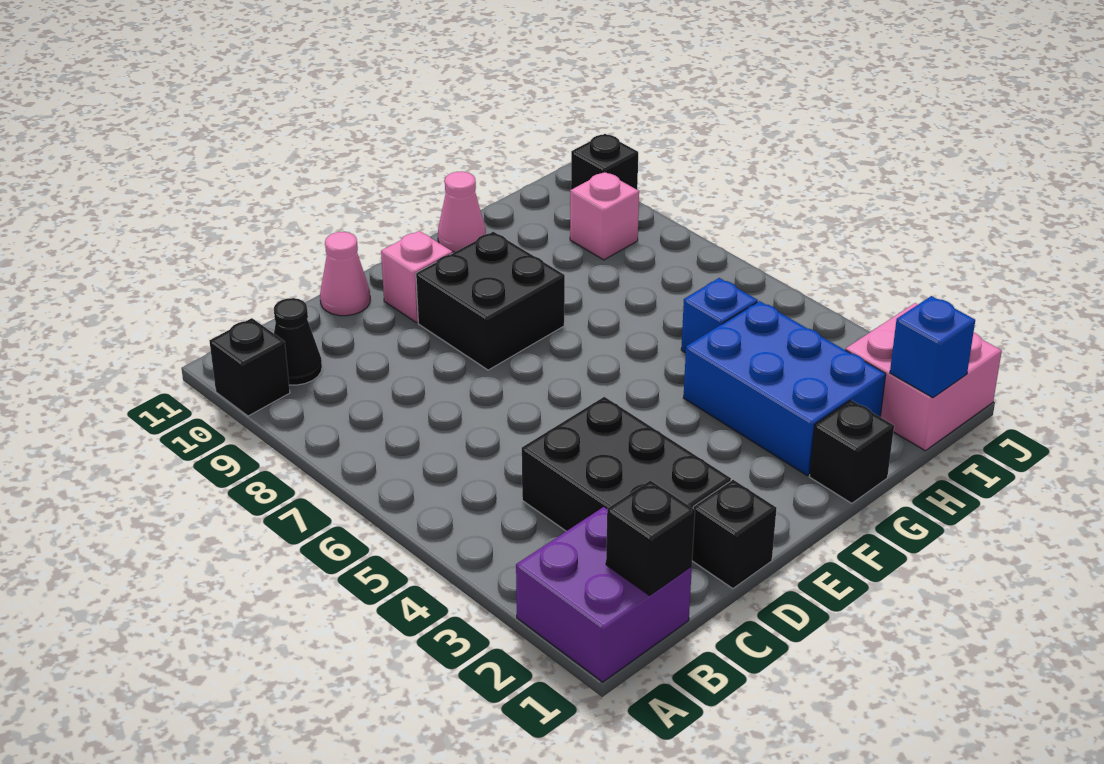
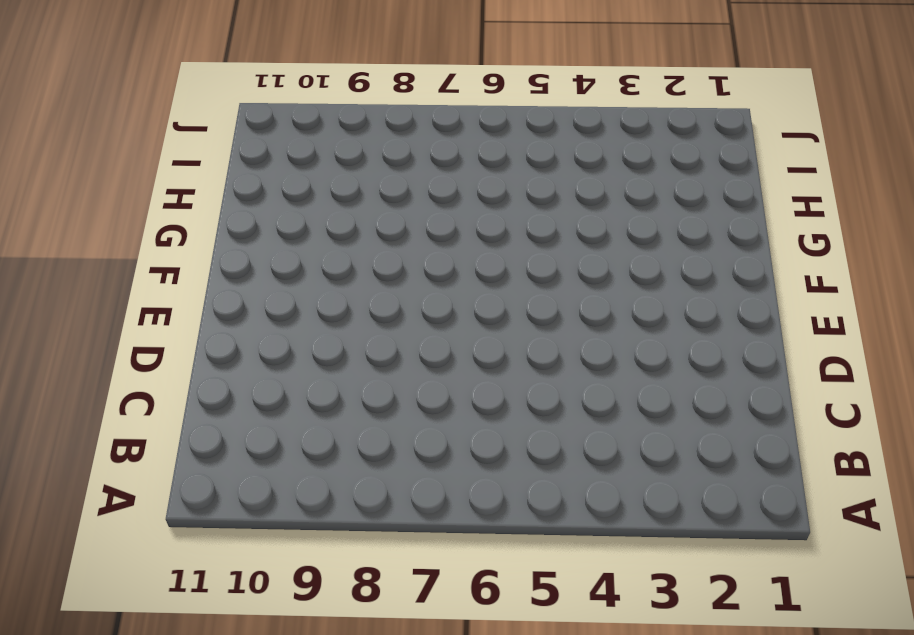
none -> purple brick A1:B2 level 1
none -> black brick A10 level 1
none -> black cone B10 level 1

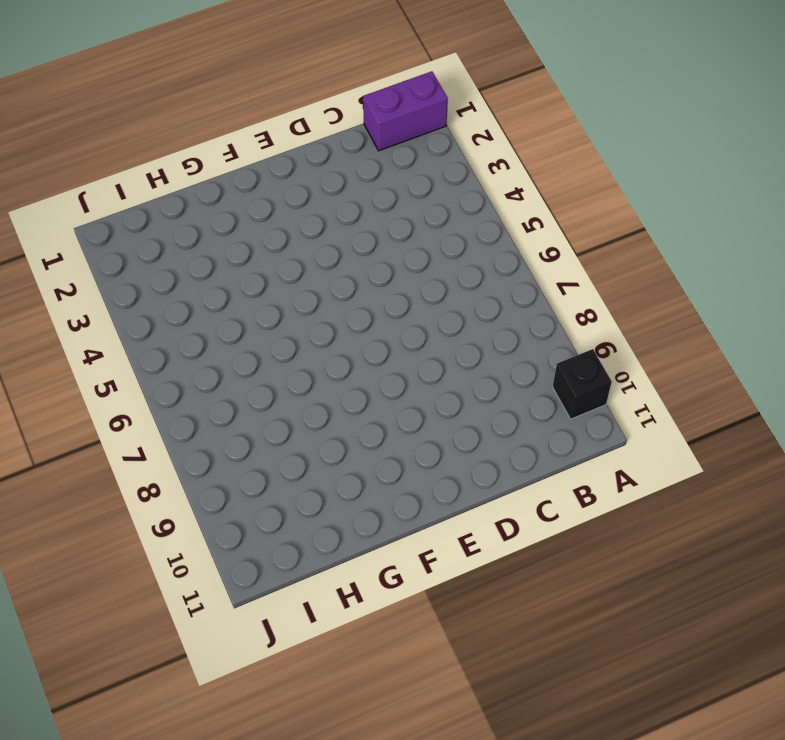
purple brick A1:B1 level 1 -> purple brick A1:B2 level 1
none -> black cone B10 level 1
none -> black brick C2:D4 level 1
none -> black brick D1 level 1

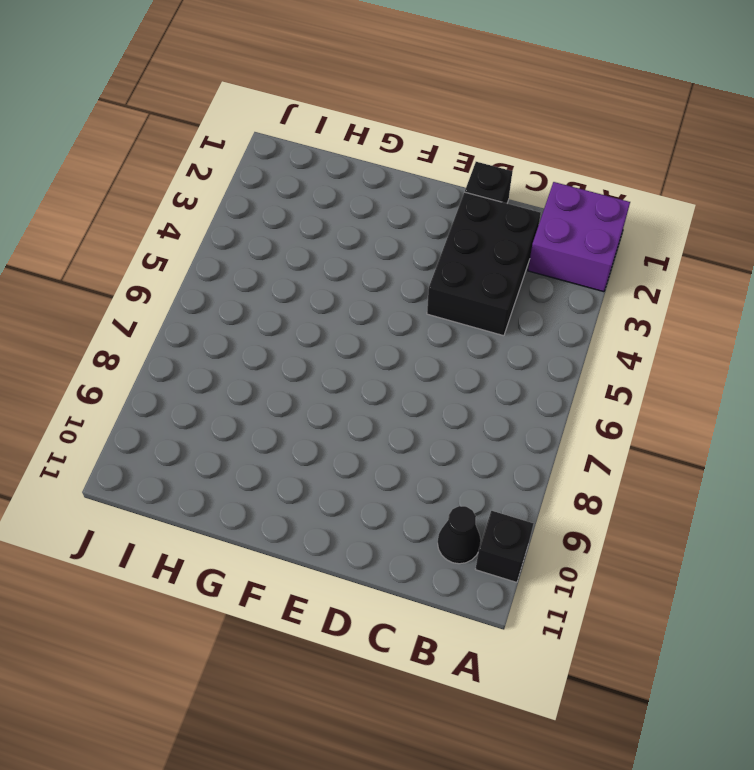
none -> pink cone D11 level 1
none -> black brick E8:F9 level 1
none -> pink brick E10 level 1

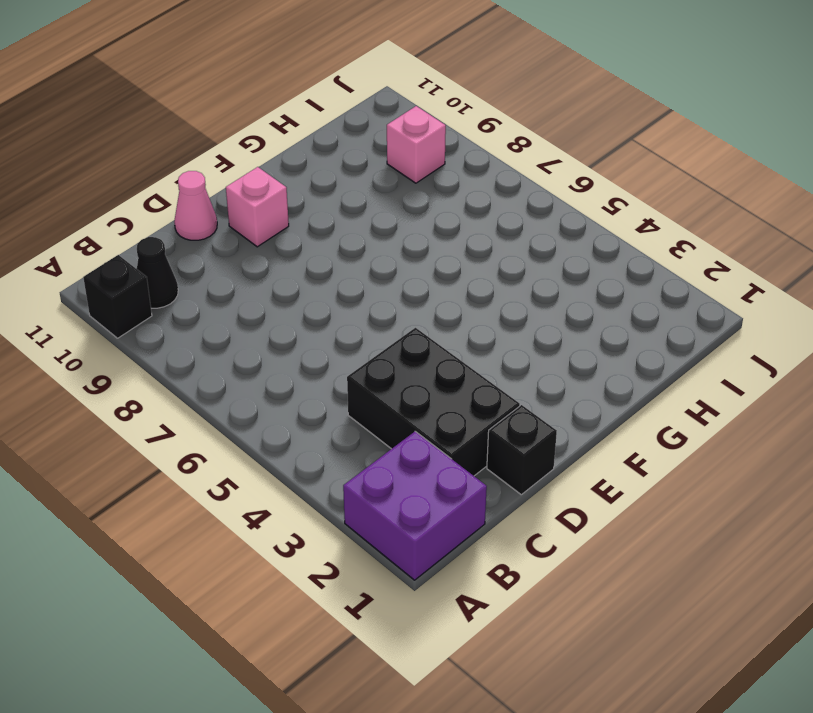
none -> black brick E8:F9 level 1
none -> black brick G1 level 1
none -> blue brick G2:H4 level 1

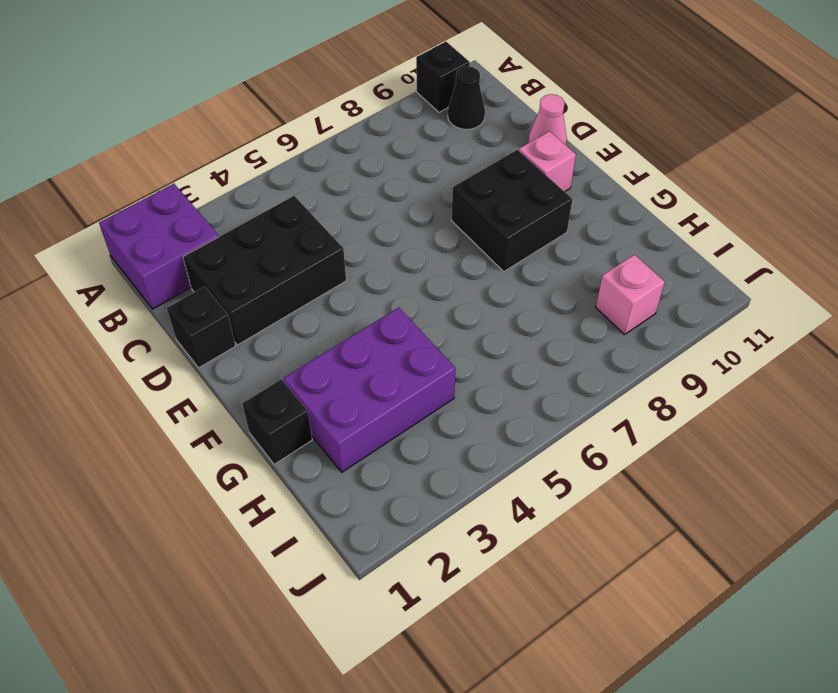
purple brick G2:H4 level 1 -> blue brick G2:H4 level 1
none -> pink cone G11 level 1
none -> blue brick H5 level 1
none -> pink brick I1:J2 level 1

